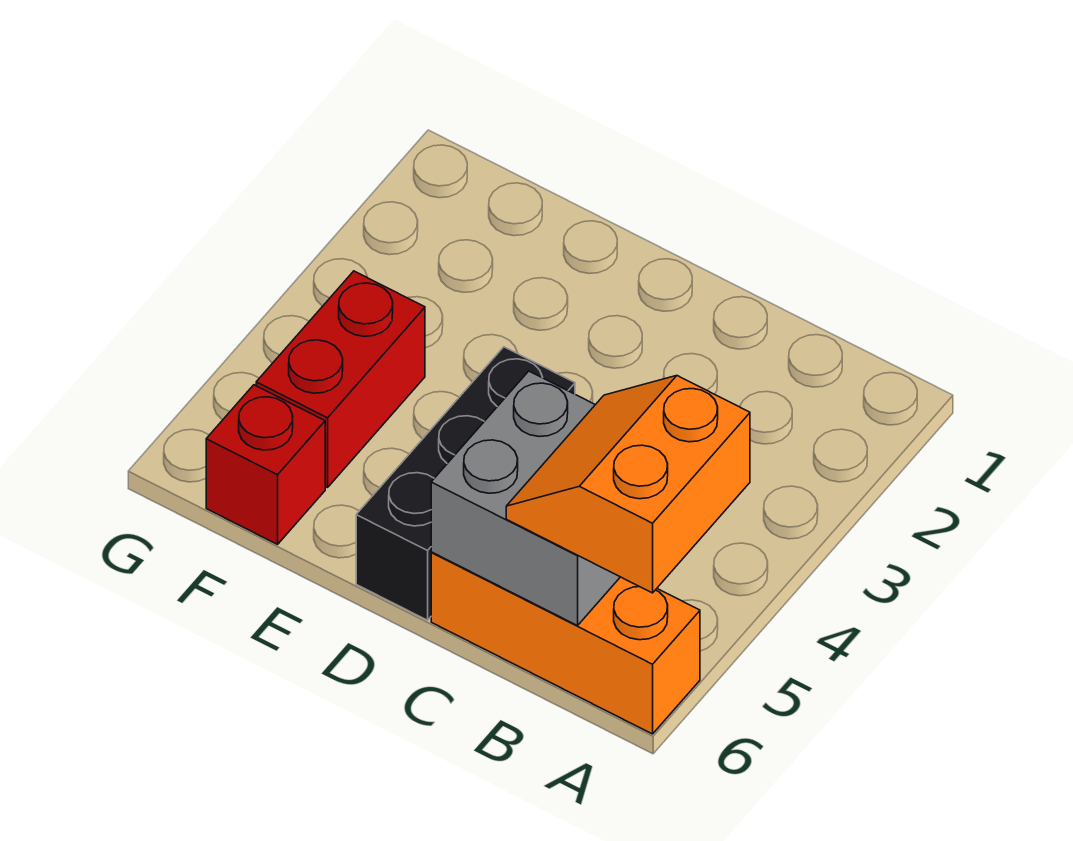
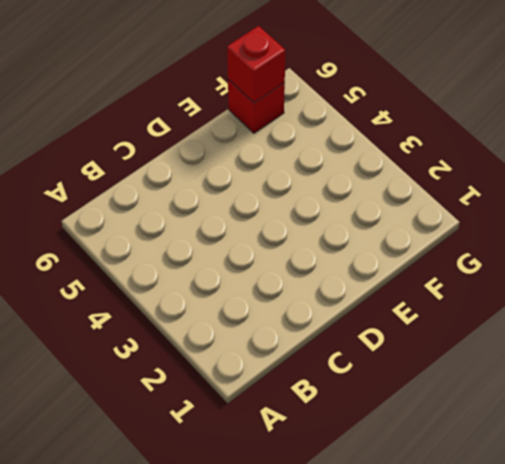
red brick F6 level 2 -> none
none -> orange brick A6:C6 level 1
none -> black brick D4:D6 level 1

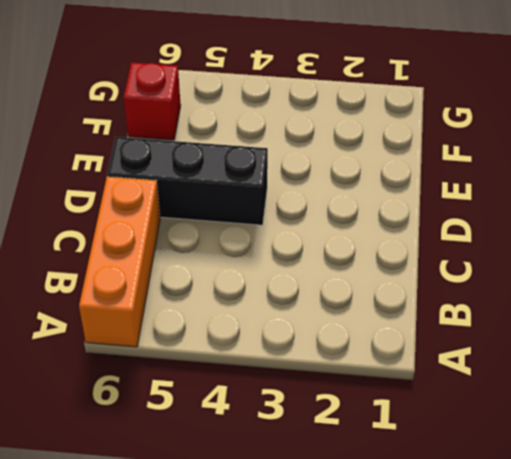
none -> red brick F4:F5 level 1
none -> grey brick B5:C6 level 2

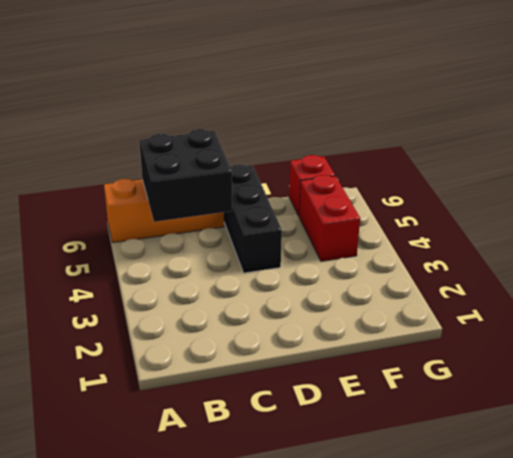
black brick B5:C6 level 2 -> grey brick B5:C6 level 2
none -> orange slope A5:B6 level 3 top A

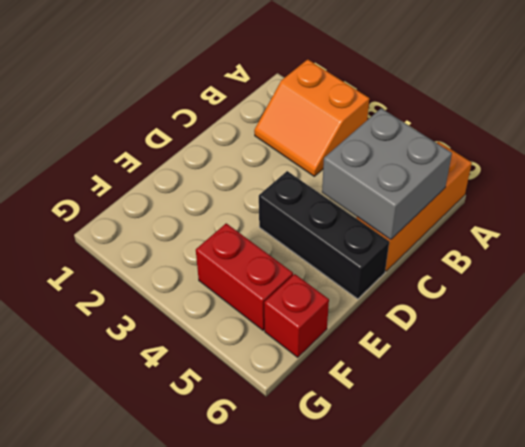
orange slope A2:B3 level 1 top A -> orange slope A5:B6 level 3 top A

